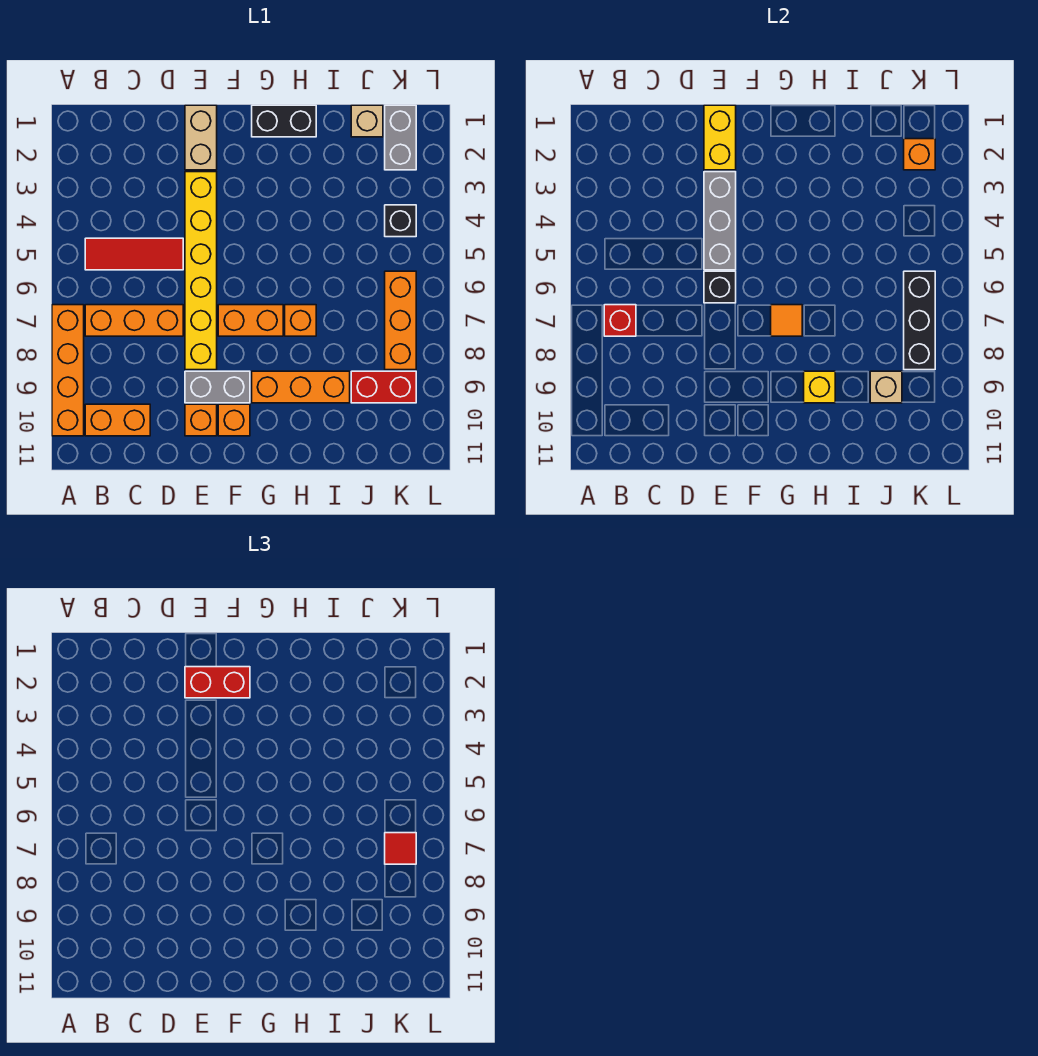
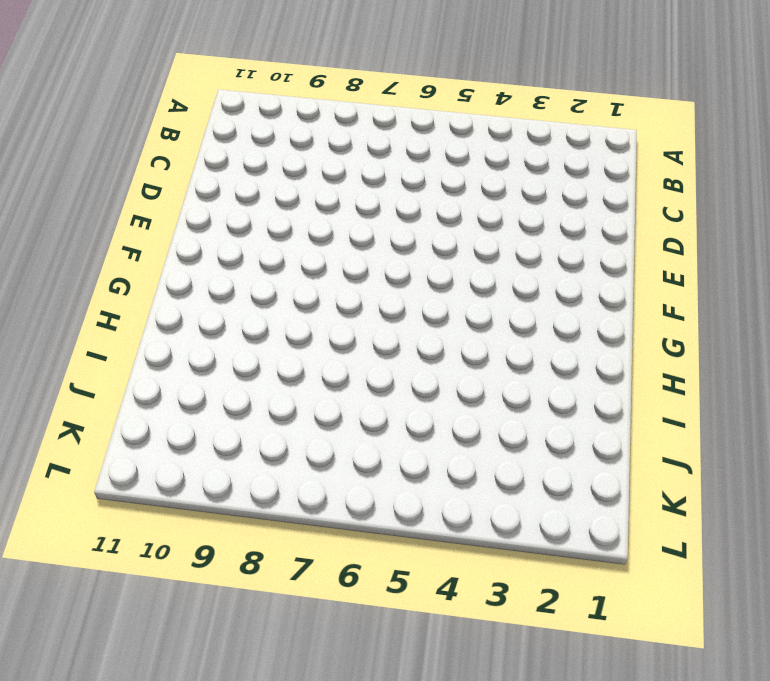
none -> orange brick A7:A10 level 1
none -> red tile B5:D5 level 1
none -> orange brick B7:D7 level 1

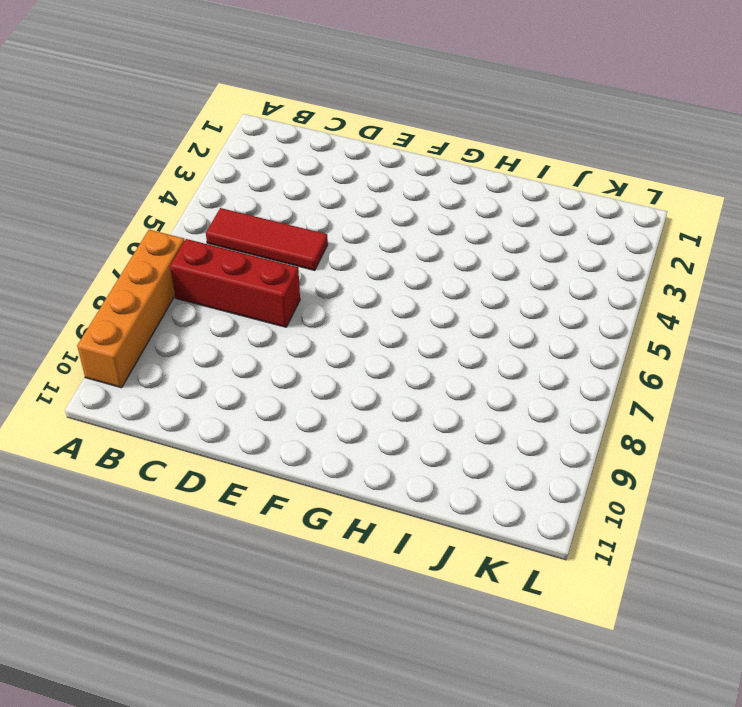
red brick B7:D7 level 1 -> orange brick B7:D7 level 1
none -> orange brick B10:C10 level 1
none -> tan brick E1:E2 level 1
none -> yellow brick E3:E8 level 1

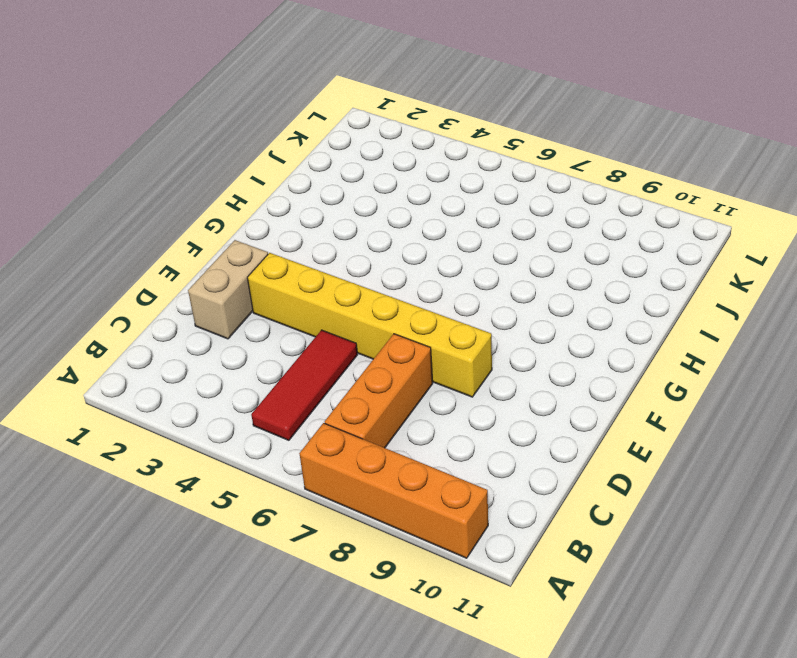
tan brick D2:E2 level 1 -> tan brick E1:E2 level 1
none -> orange brick B10:C10 level 1
none -> grey brick E9:F9 level 1
none -> orange brick E10 level 1

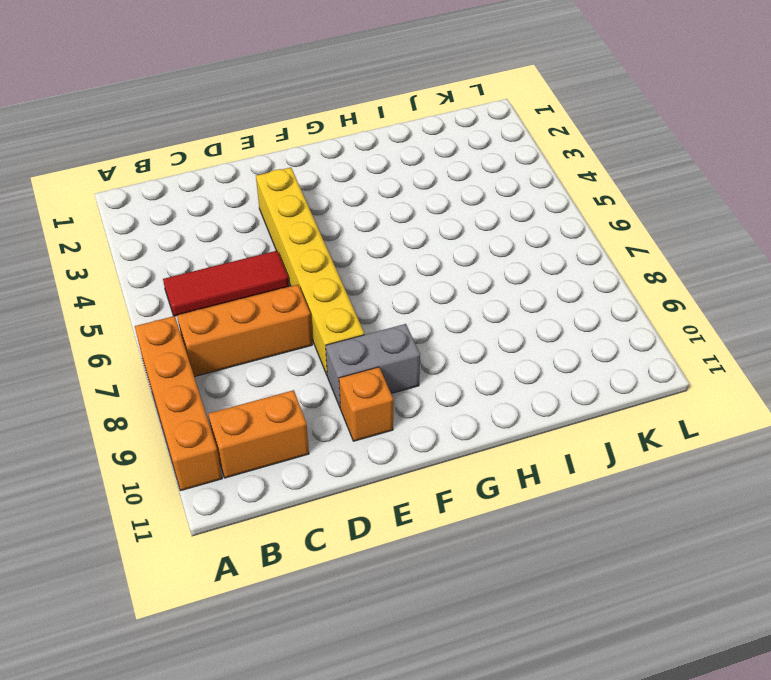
none -> tan brick E1:E2 level 1
none -> orange brick F7:G7 level 1
none -> orange brick F10 level 1

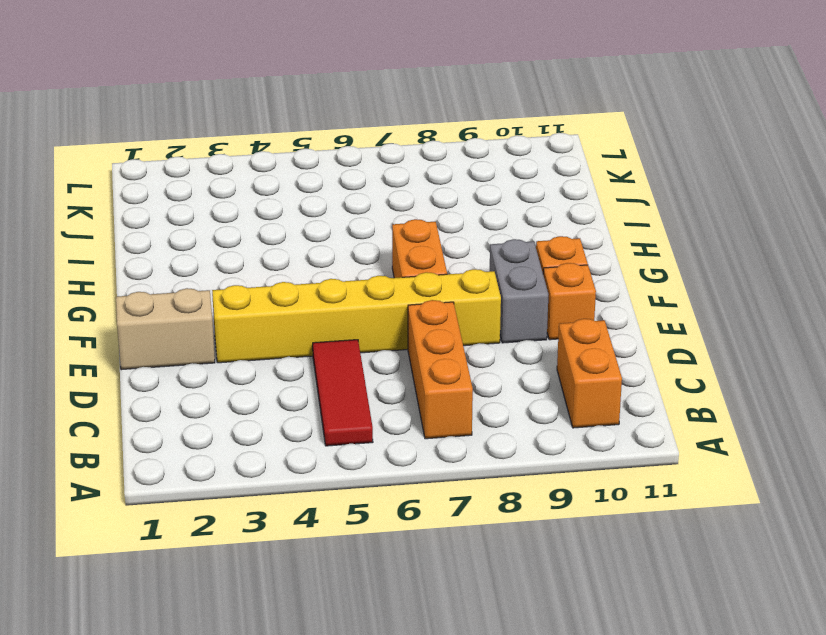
none -> orange brick A7:A10 level 1
none -> black brick G1:H1 level 1
none -> orange brick G9:I9 level 1

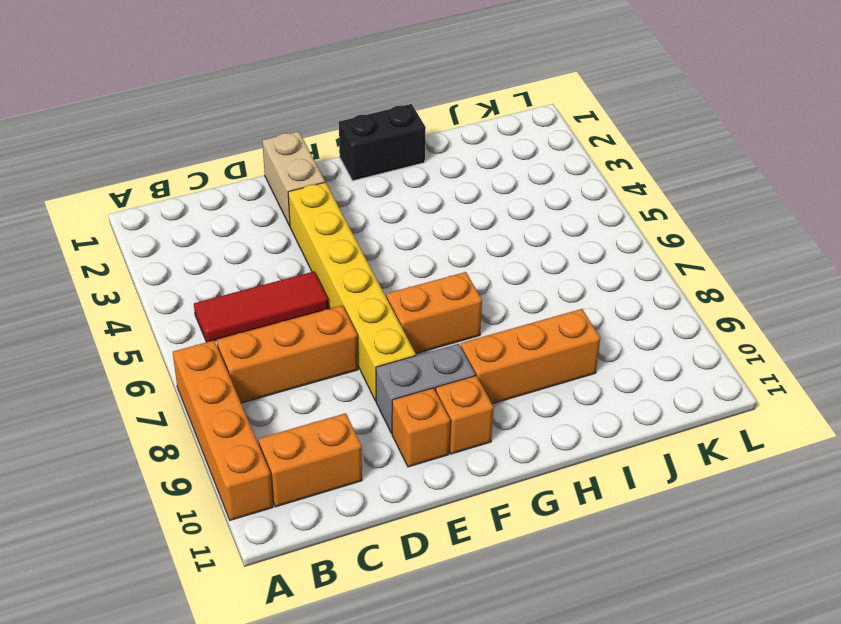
none -> orange brick H7 level 1
none -> tan brick J1 level 1
none -> red brick J9:K9 level 1

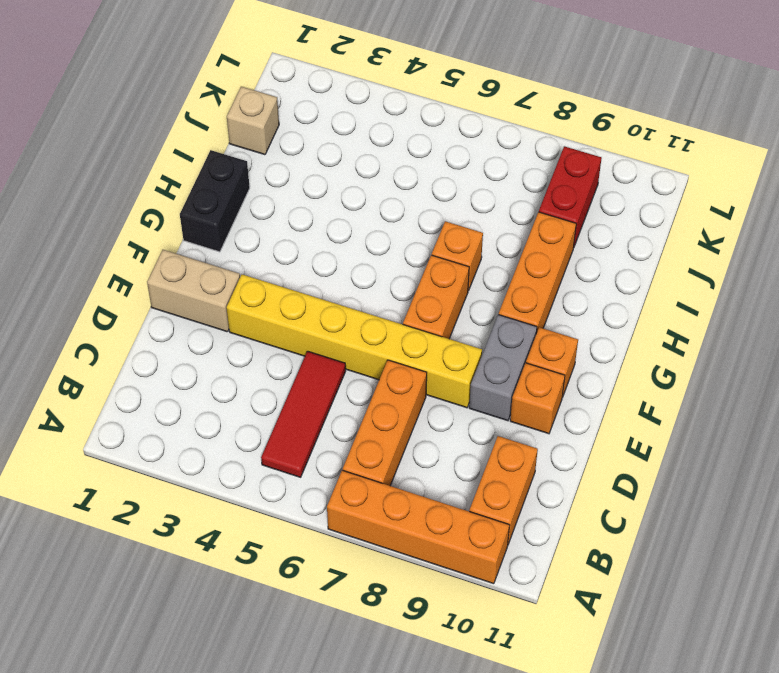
none -> grey brick K1:K2 level 1
none -> black brick K4 level 1
none -> orange brick K6:K8 level 1

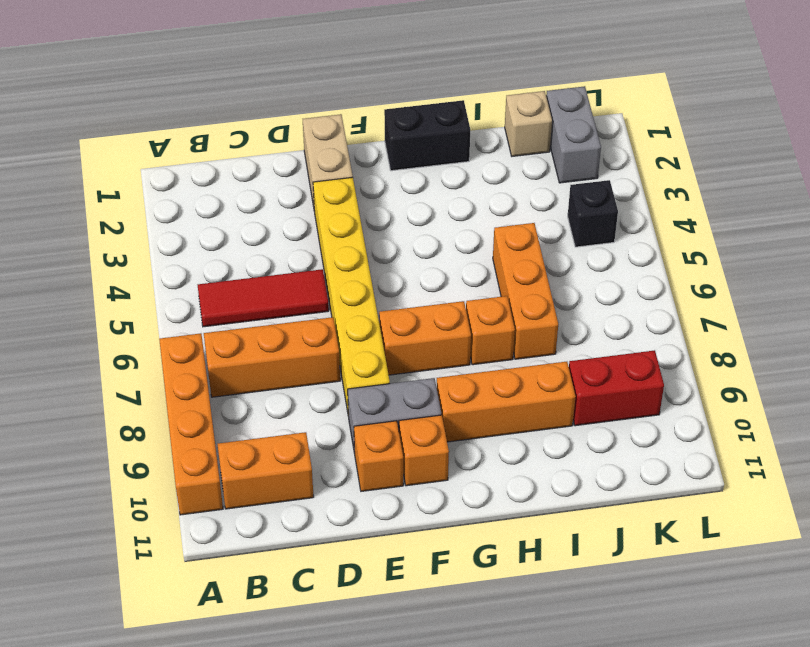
orange brick I5:I7 level 1 -> orange brick K6:K8 level 1
none -> red brick B7 level 2
none -> yellow brick E1:E2 level 2
none -> grey brick E3:E5 level 2

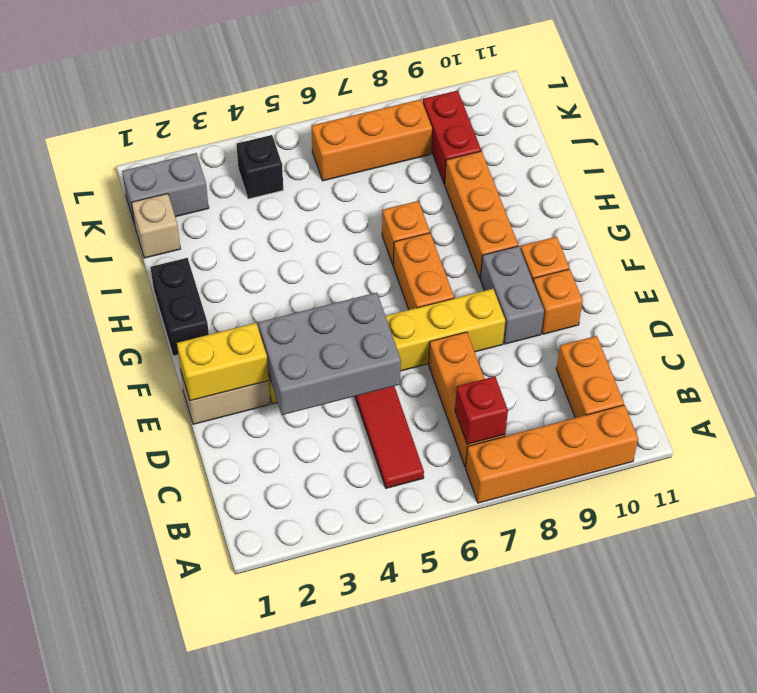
grey brick D3:E5 level 2 -> grey brick E3:E5 level 2
none -> black brick E6 level 2
none -> orange tile G7 level 2
none -> yellow brick H9 level 2

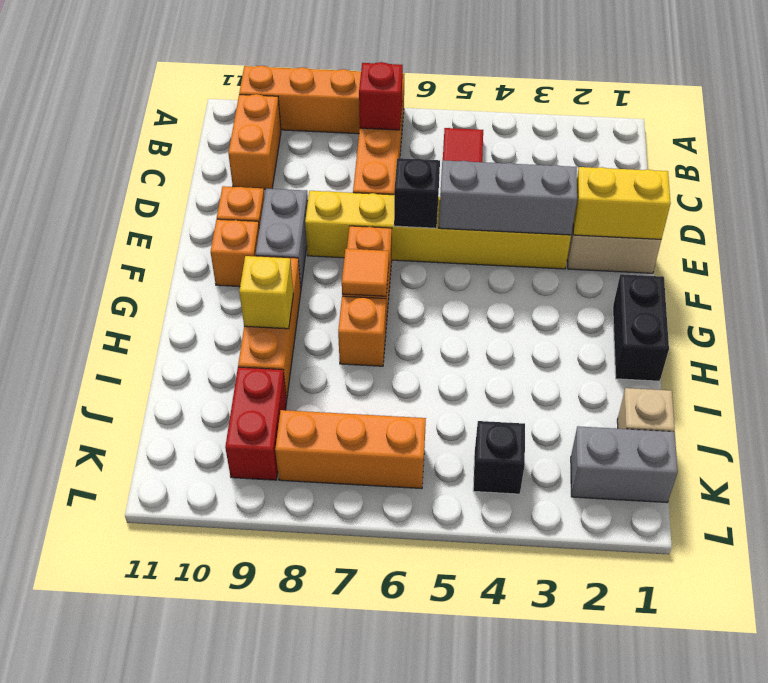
none -> tan brick J9 level 2
none -> orange brick K2 level 2
none -> black brick K6:K8 level 2

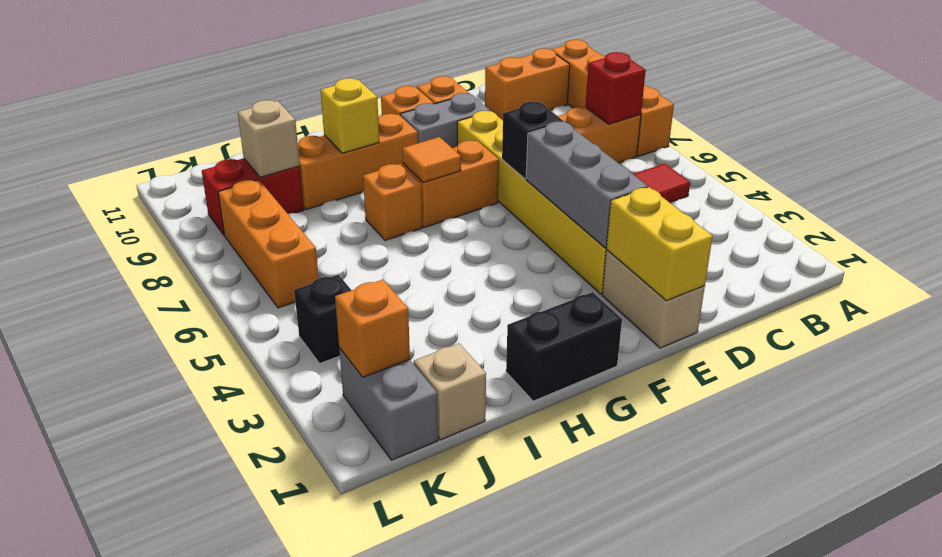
none -> black brick K6:K8 level 2
none -> red brick E2:F2 level 3
none -> red tile K7 level 3

